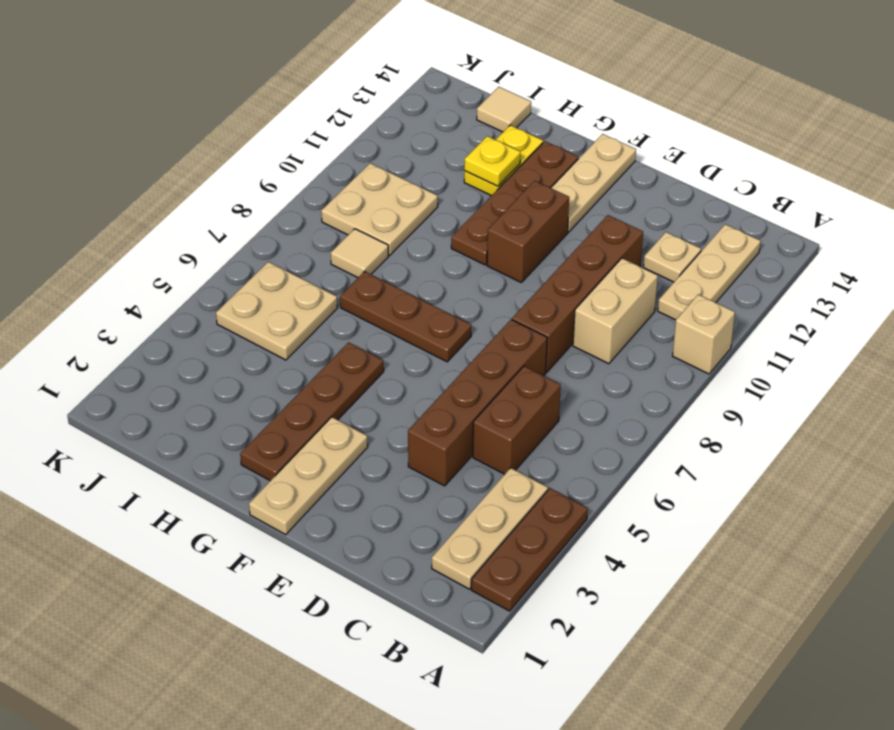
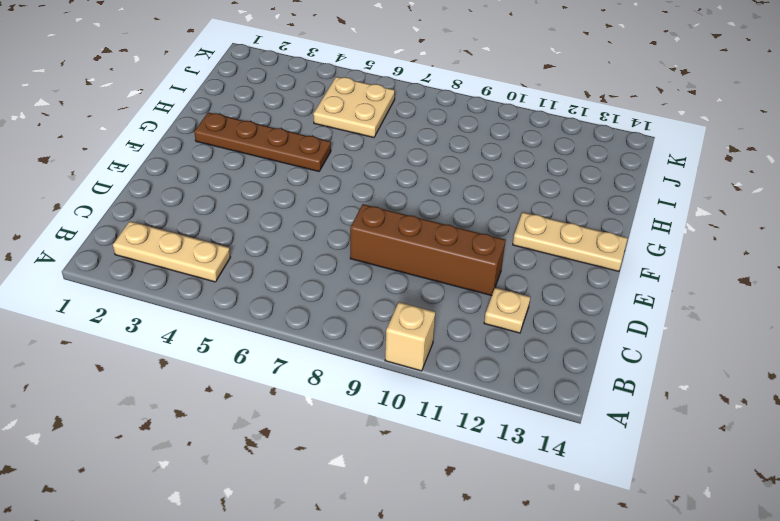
none -> brown plate A2:A4 level 1
none -> tan plate B11:B13 level 1
none -> brown brick C5:C6 level 1

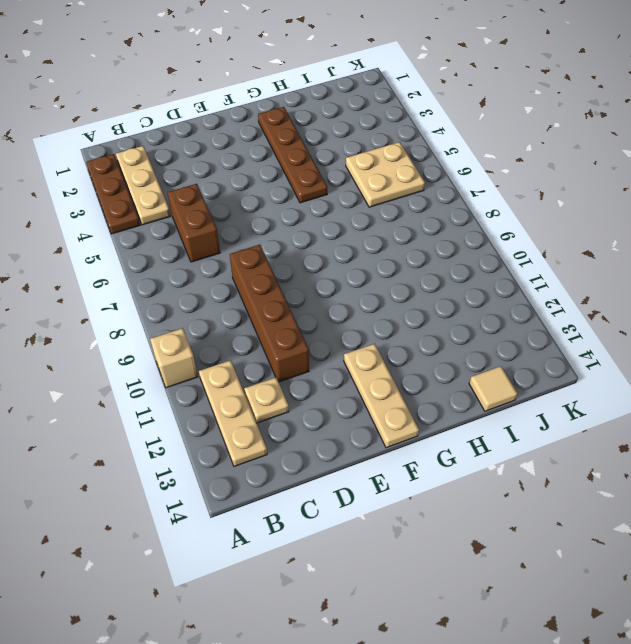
none -> tan brick C9:C10 level 1
none -> brown brick D4:D7 level 1
none -> tan plate F1:F3 level 1

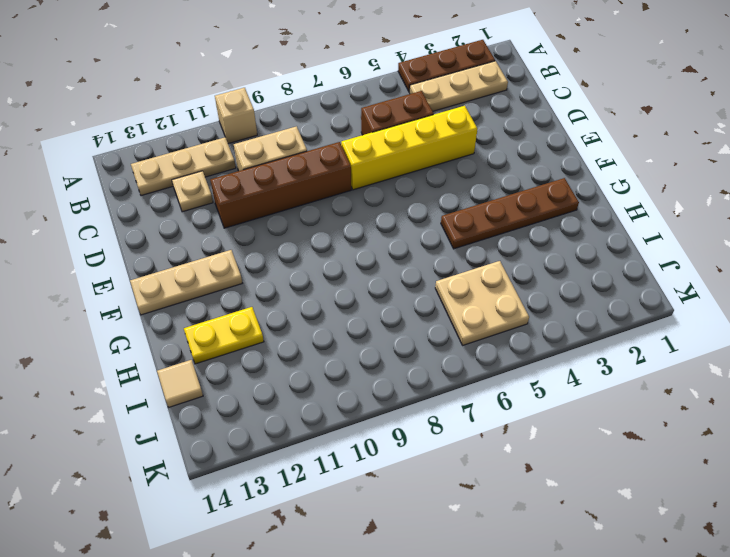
yellow brick D4:D7 level 1 -> brown brick D4:D7 level 1
none -> tan plate F1:F3 level 1
none -> brown plate F7:H7 level 1
none -> brown brick F10:F11 level 1

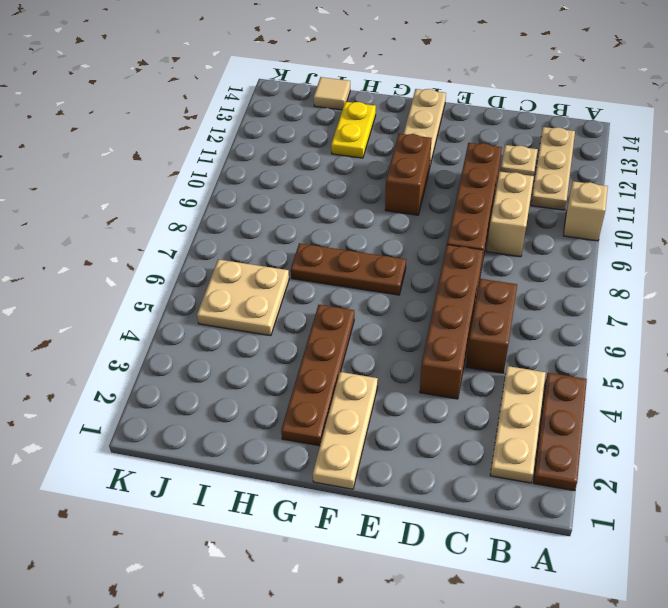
none -> brown plate G10:G13 level 1
none -> tan tile I8 level 1
none -> tan plate I9:J10 level 1

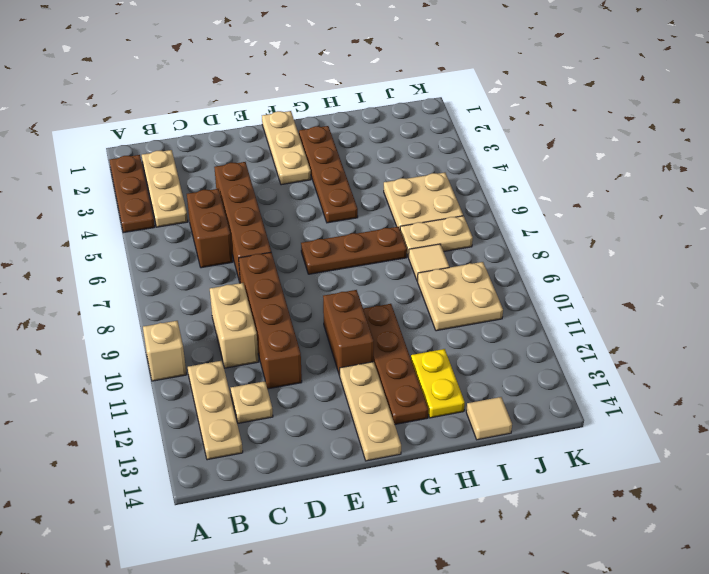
tan plate I7:J7 level 1 -> none
none -> yellow plate H12 level 2

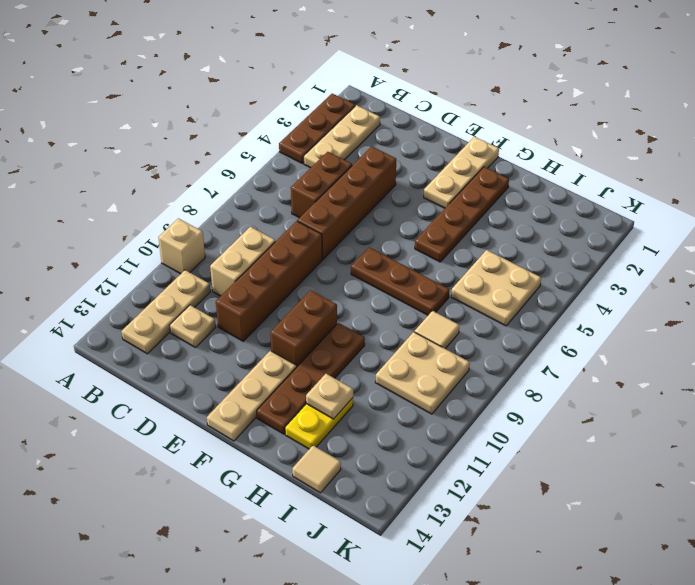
tan plate H12 level 2 -> yellow plate H12 level 2

